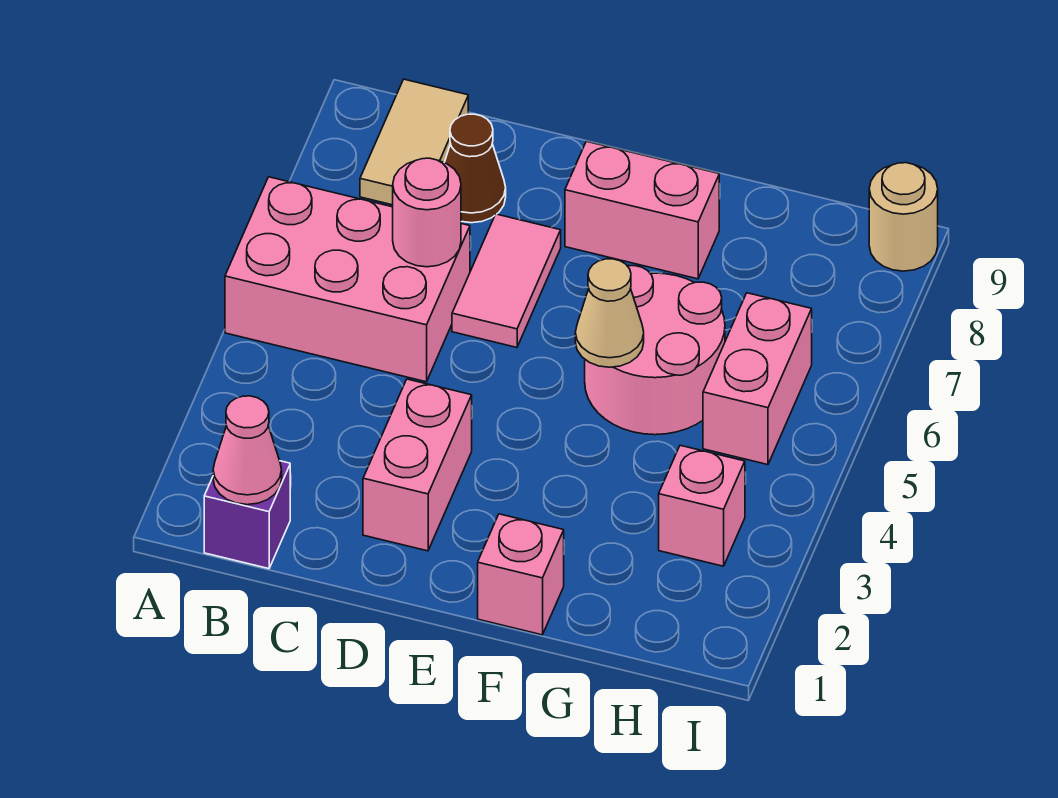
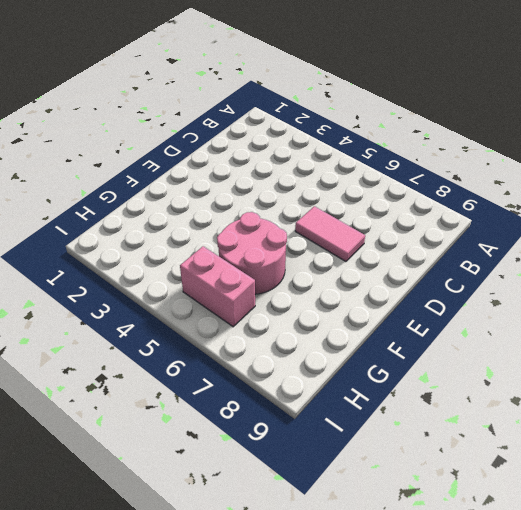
none -> pink brick A5:C6 level 1
none -> purple brick B1 level 1
none -> tan tile B8:B9 level 1

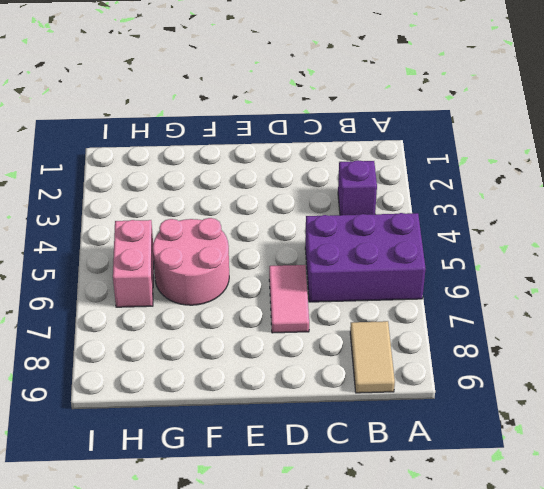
purple brick A5:C6 level 1 -> pink brick A5:C6 level 1
purple brick B3 level 1 -> purple brick B1 level 1
none -> brown cone C8 level 1
none -> pink brick D2:D3 level 1
none -> pink brick E8:F8 level 1

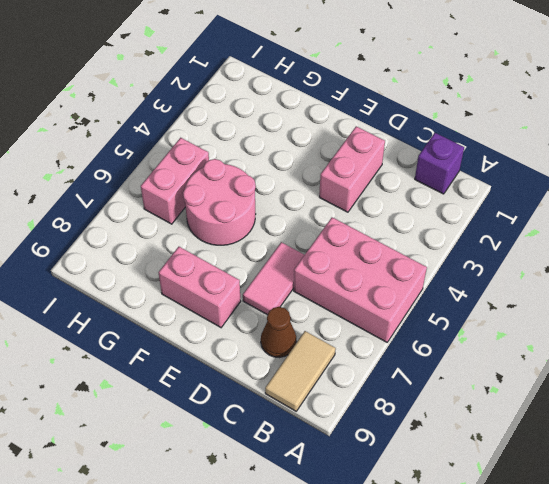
none -> pink brick F1 level 1
none -> pink brick H3 level 1
none -> tan round brick I9 level 1

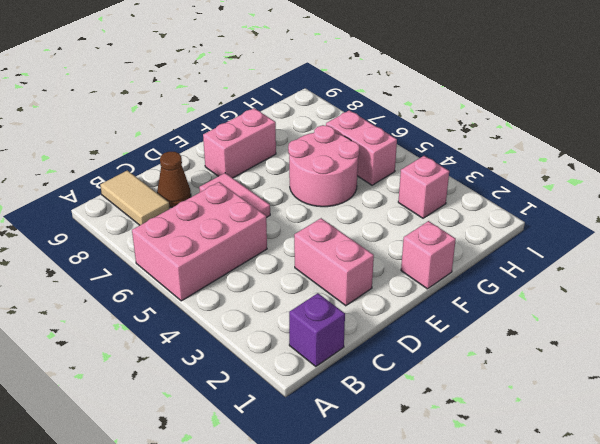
none -> tan round brick I9 level 1
none -> pink cone B1 level 2
none -> pink round brick C6 level 2

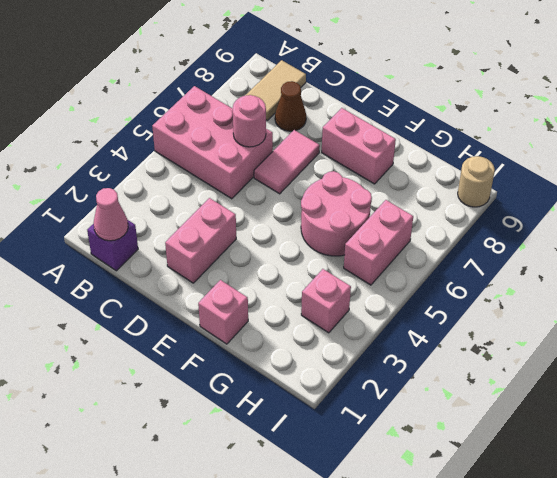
none -> tan cone F5 level 2

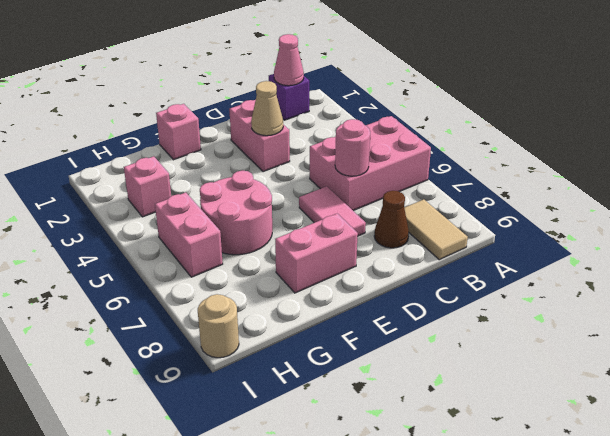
tan cone D3 level 2 -> tan cone F5 level 2

